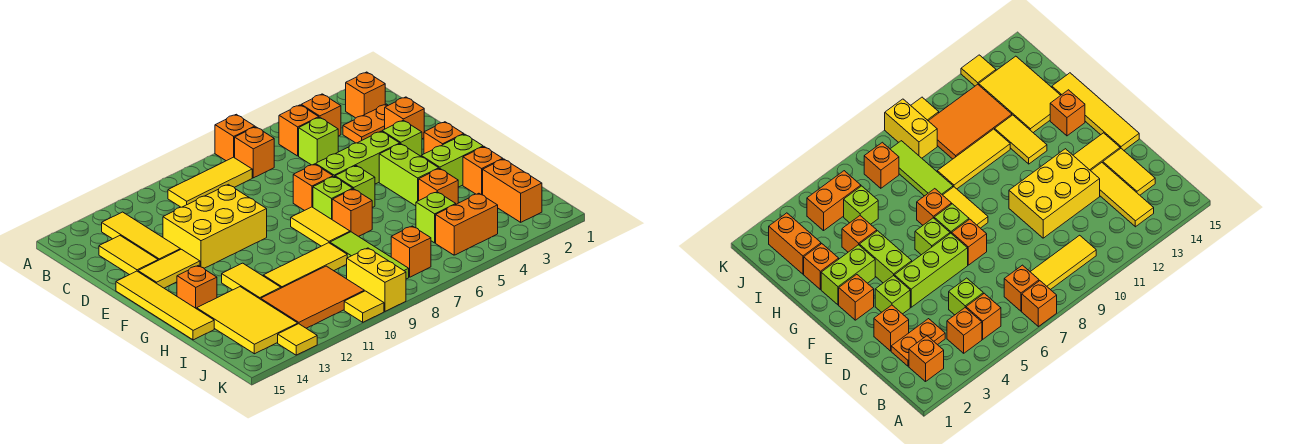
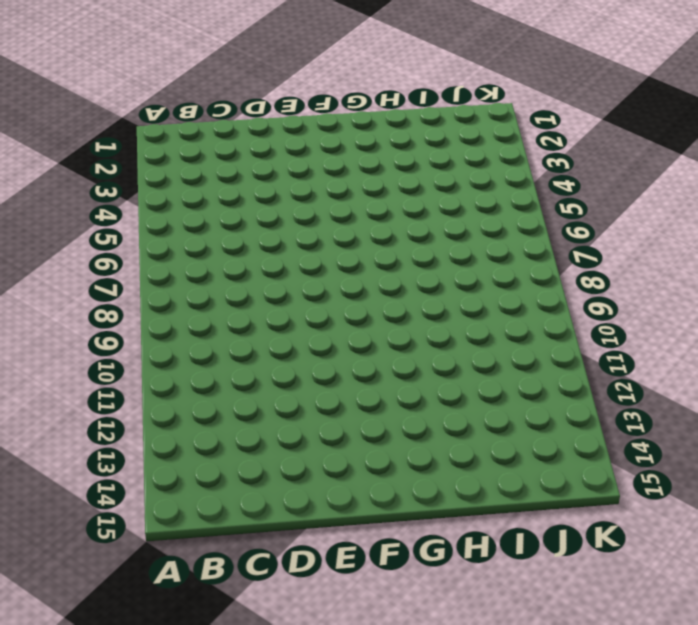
none -> orange brick A7 level 1
none -> orange brick B2 level 1
none -> orange brick B4 level 1
none -> orange brick B5 level 1

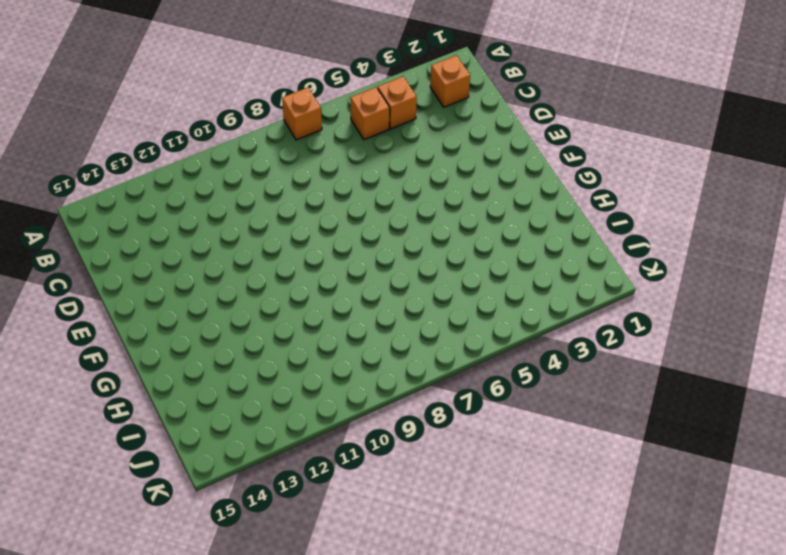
none -> orange brick B7 level 1
none -> yellow tile B8:B10 level 1
none -> yellow tile B13:D13 level 1
none -> orange plate C2:C3 level 1

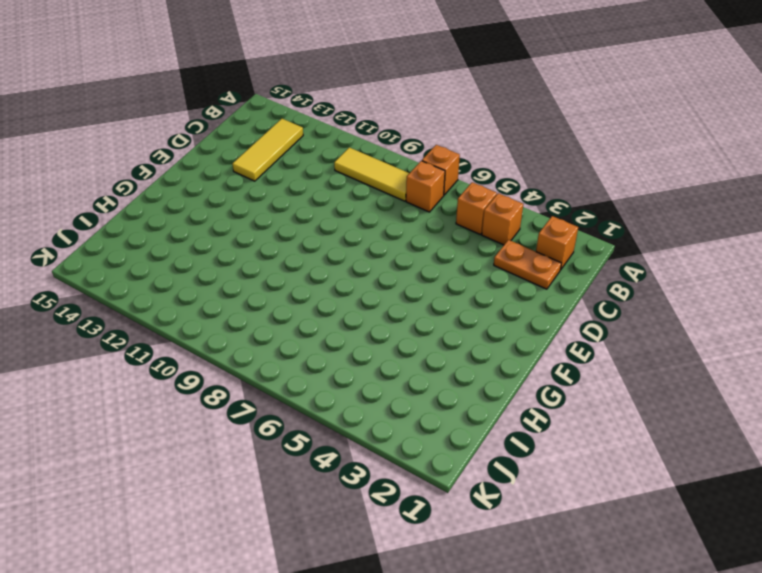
none -> lime brick C5 level 1
none -> yellow tile C14:D14 level 1
none -> orange brick D2 level 1
none -> yellow brick D10:E12 level 1

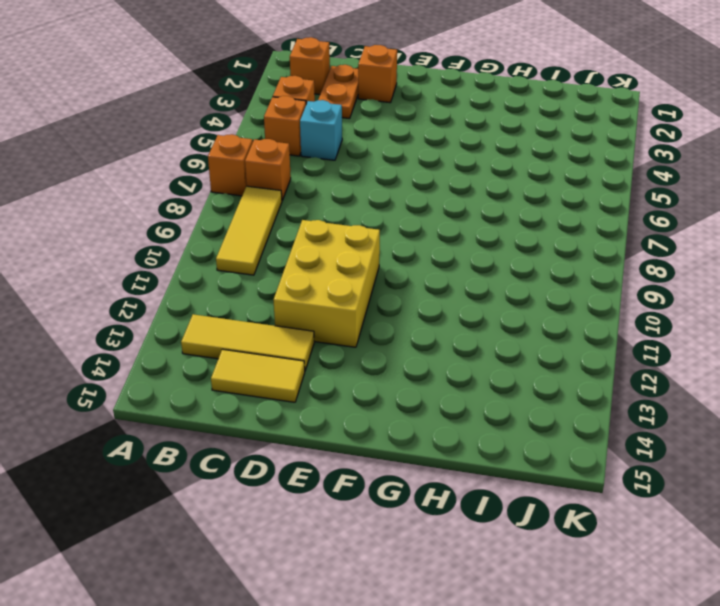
cyan brick C5 level 1 -> lime brick C5 level 1
none -> lime brick E3 level 1
none -> lime brick E4:E6 level 1
none -> orange brick E7 level 1
none -> yellow tile E13:E14 level 1

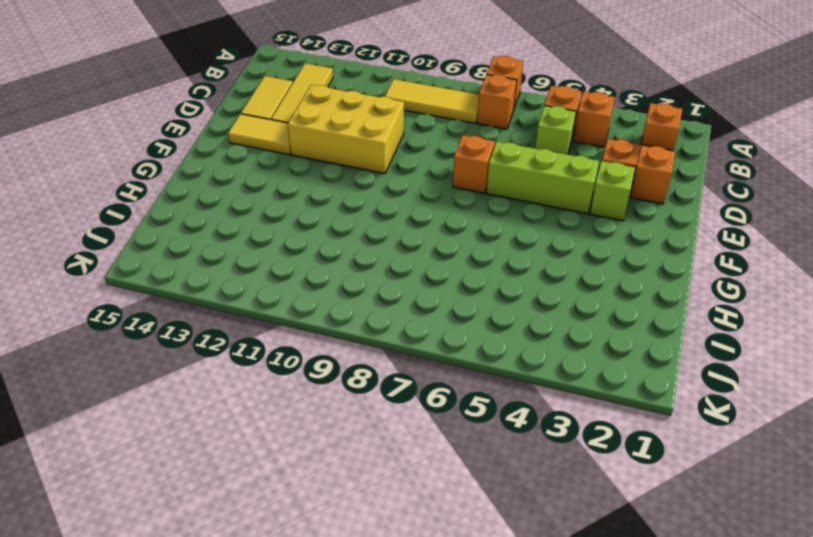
none -> yellow tile E15:H15 level 1
none -> orange brick F2 level 1
none -> lime brick F4:G4 level 1
none -> lime brick F6 level 1

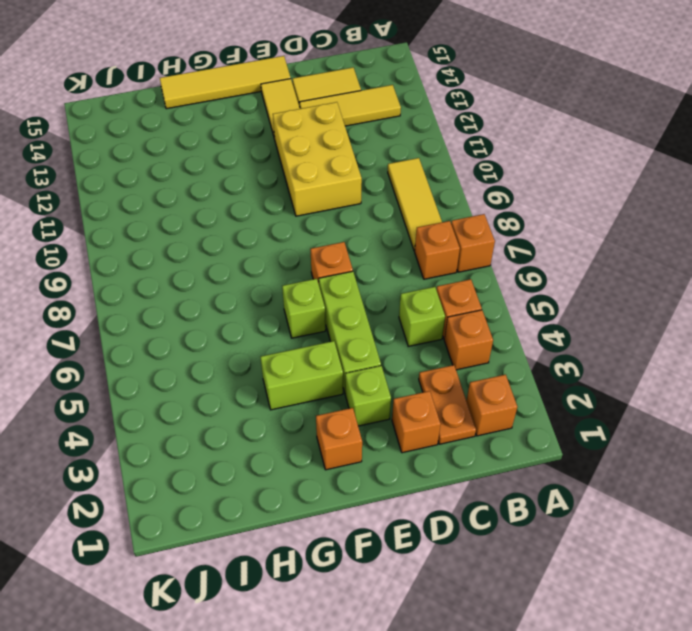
none -> lime brick F7 level 1
none -> yellow tile F8:G8 level 1
none -> lime brick G2:G3 level 1
none -> orange brick G7 level 1

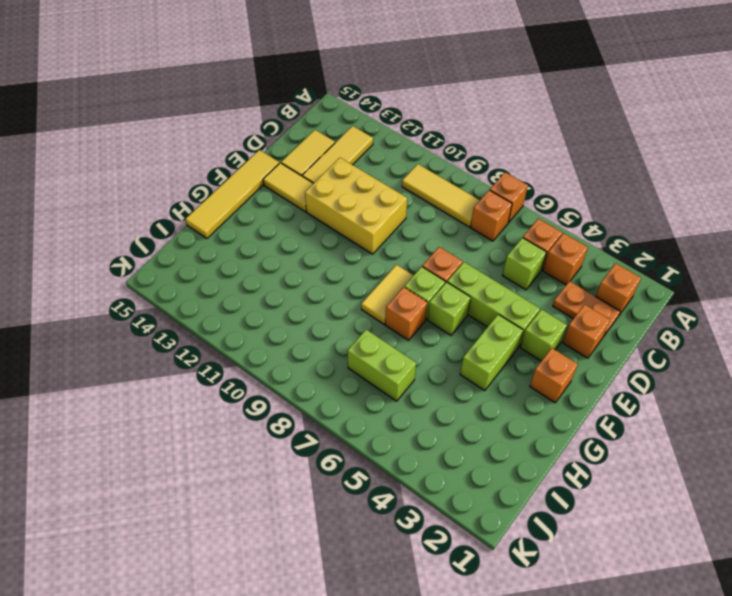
lime brick I6:I7 level 1 -> lime brick G2:G3 level 1
none -> yellow tile G12:H12 level 1
none -> orange brick G14 level 1
none -> orange brick H2 level 1
none -> orange brick H4 level 1

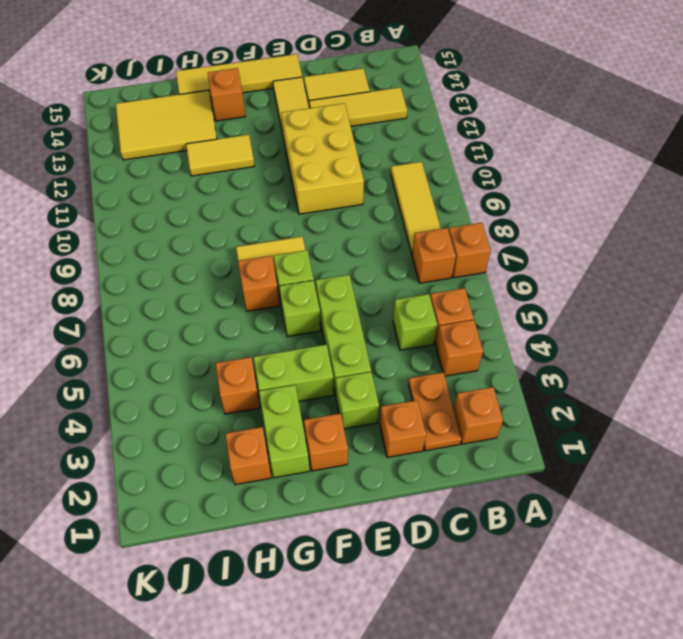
none -> orange brick E7 level 1
none -> lime tile H8:J8 level 1
none -> yellow tile H9:H11 level 1
none -> orange brick I2:J2 level 1

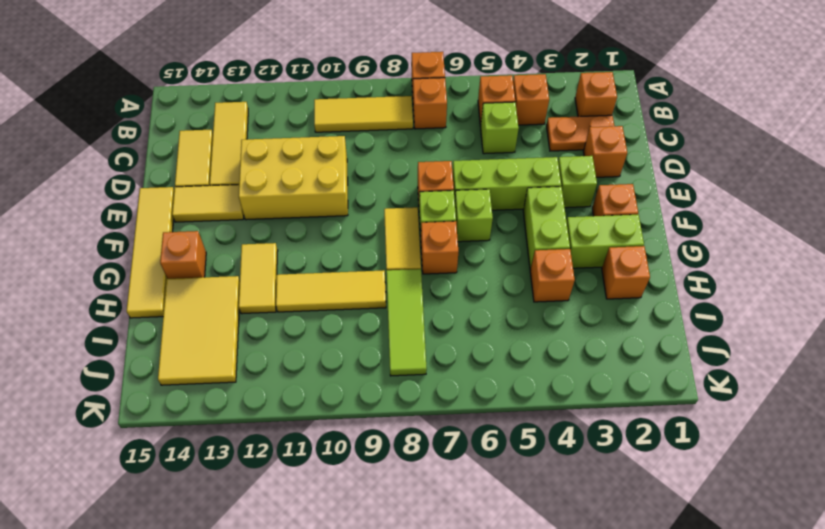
none -> orange brick I2:J2 level 1
none -> lime brick I5 level 1
none -> orange tile I10:J12 level 1
none -> orange brick J4:J5 level 1

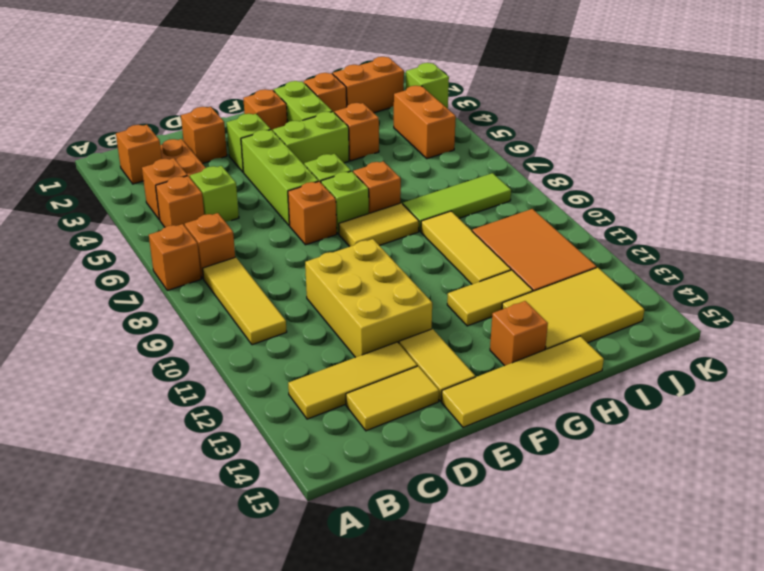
lime brick K3 level 1 -> lime brick I5 level 1
none -> orange brick J7 level 1
none -> yellow brick J9:K9 level 1
none -> yellow tile K10 level 1
none -> yellow tile K13 level 1

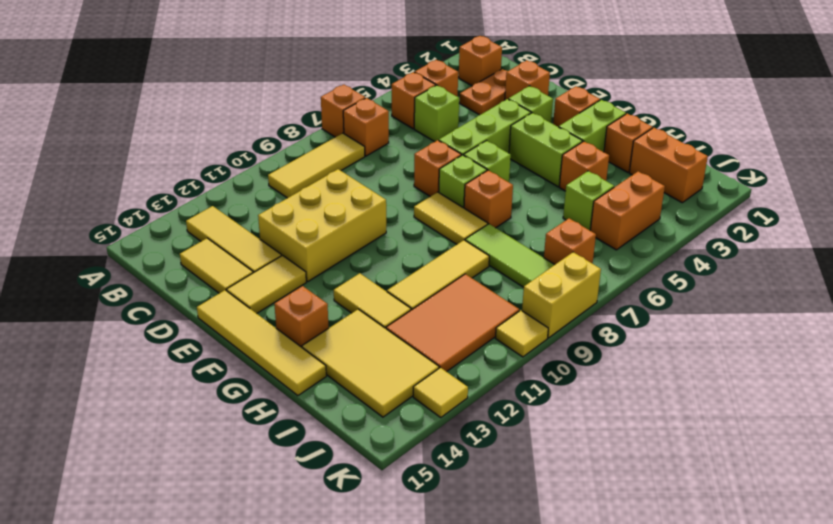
yellow brick K8:K9 level 1 -> yellow brick J9:K9 level 1

